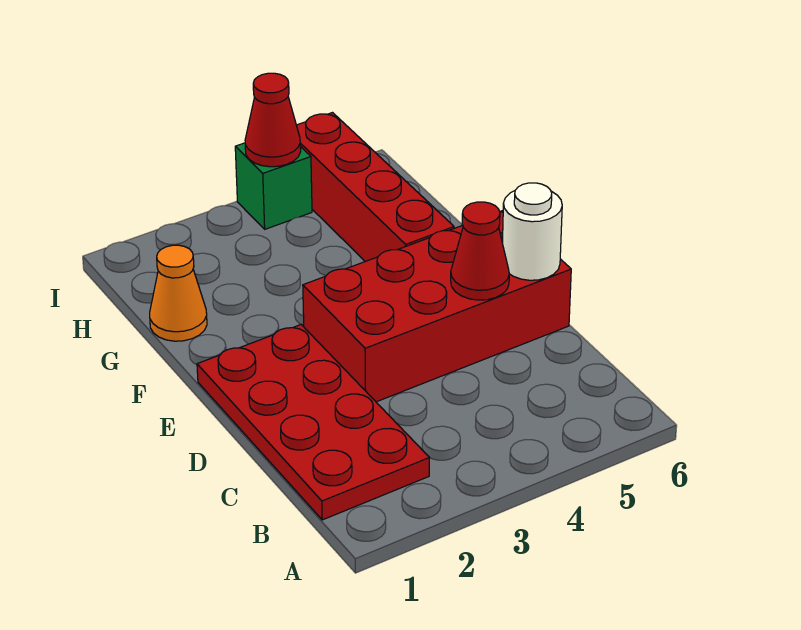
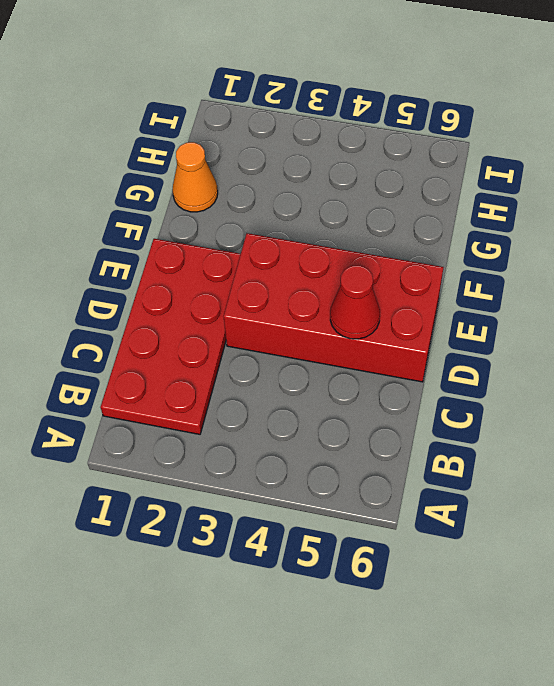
none -> red brick F5:I5 level 1
none -> green brick I4 level 1

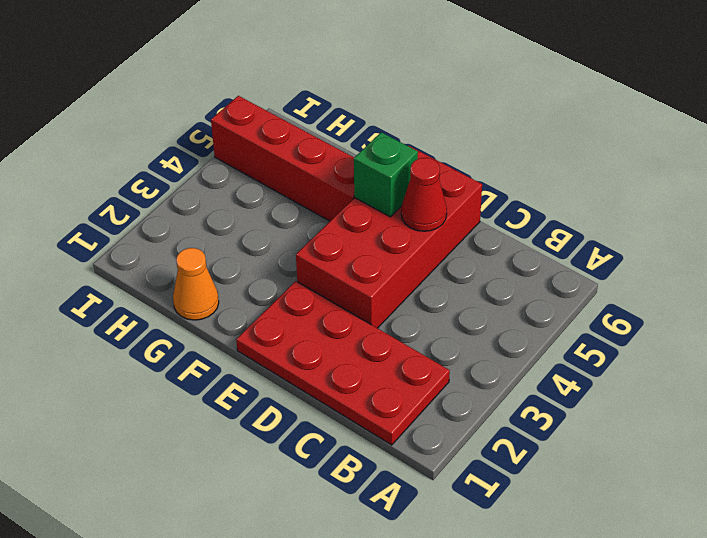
green brick E5 level 2 -> green brick I4 level 1
none -> white round brick D6 level 2
none -> red cone I4 level 2

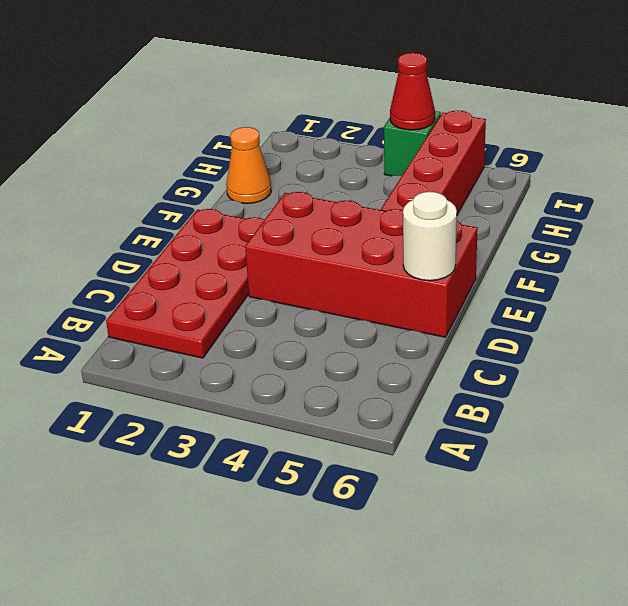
none -> red cone D5 level 2

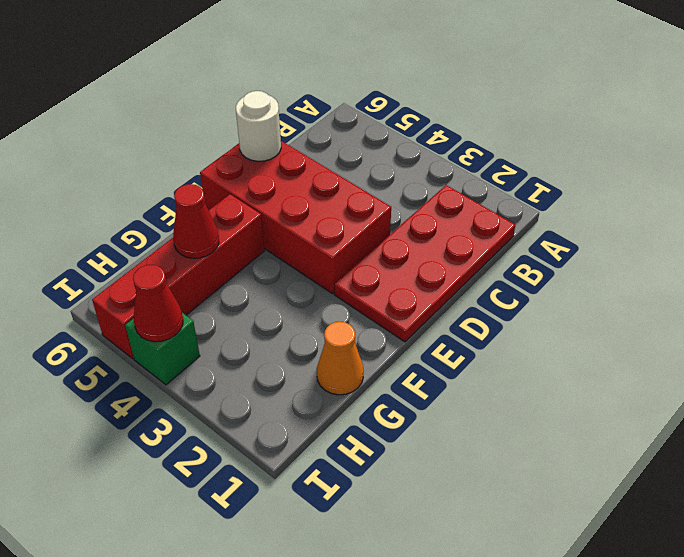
red cone G5 level 2 -> red cone D5 level 2

